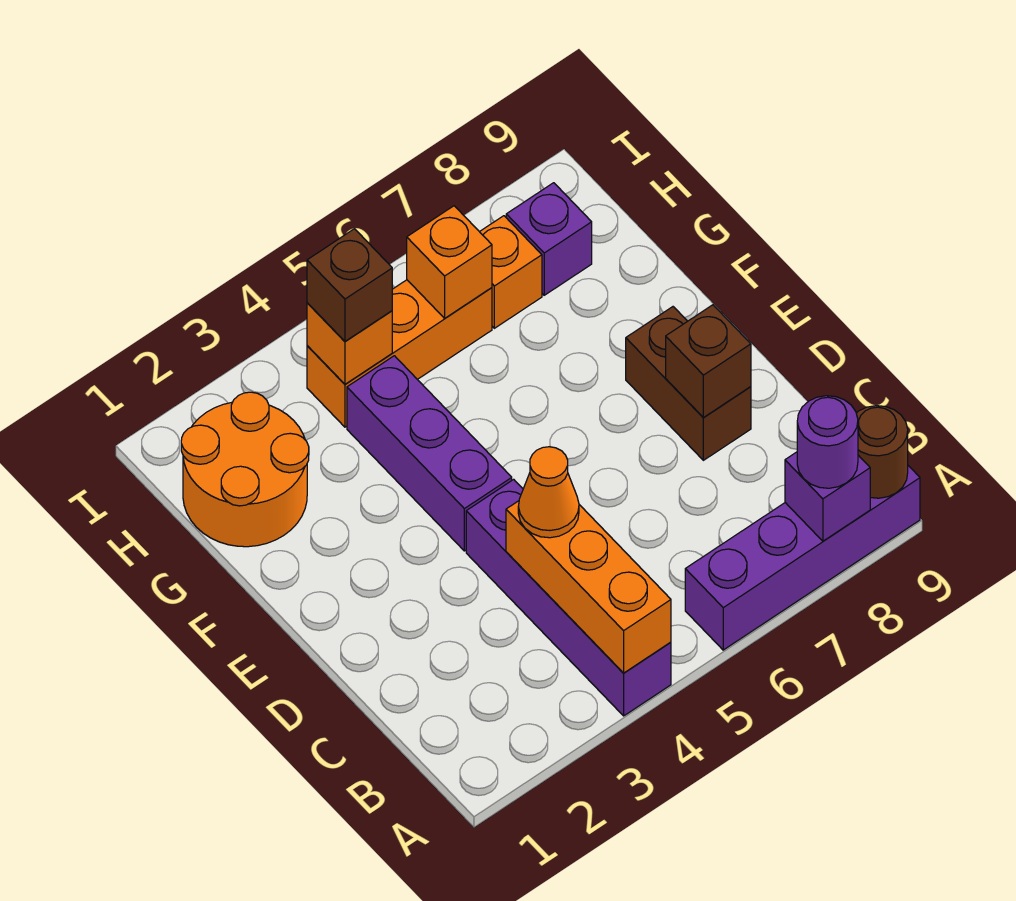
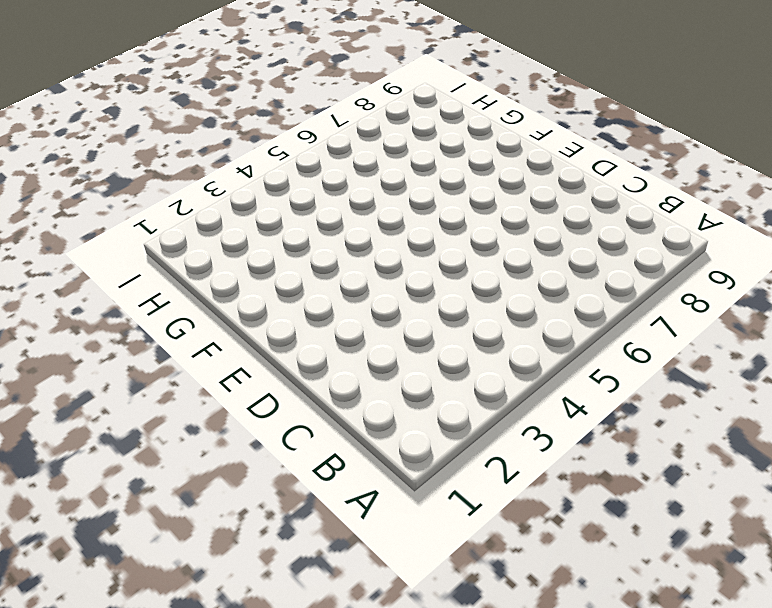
none -> purple brick A4:D4 level 1
none -> purple brick A6:A9 level 1
none -> brown brick D8:E8 level 1

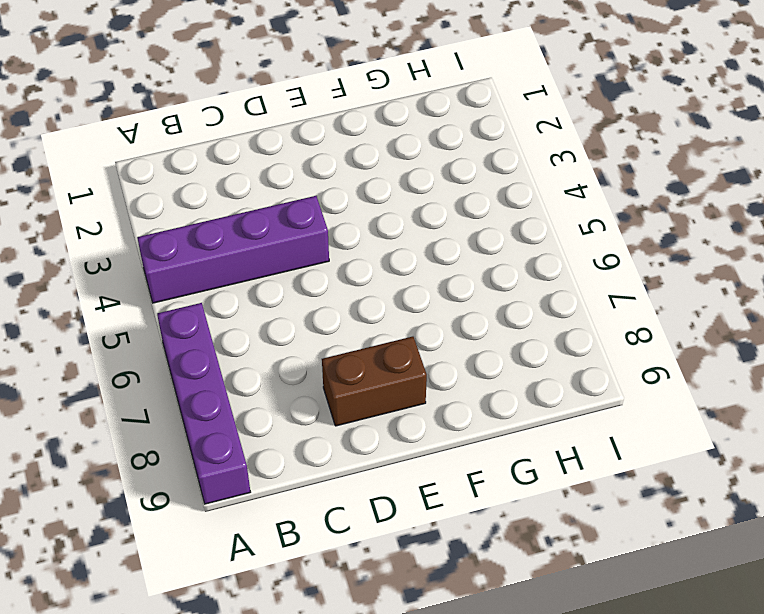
none -> purple brick E4:G4 level 1
none -> orange round brick G1:H2 level 1
none -> orange brick H4:H6 level 1

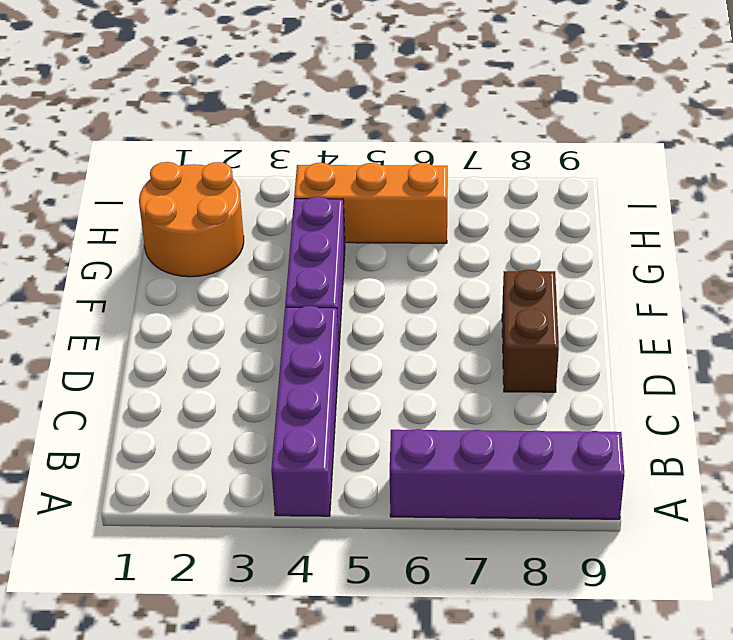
none -> orange brick H7 level 1
none -> purple brick H8 level 1
none -> orange brick A4:C4 level 2

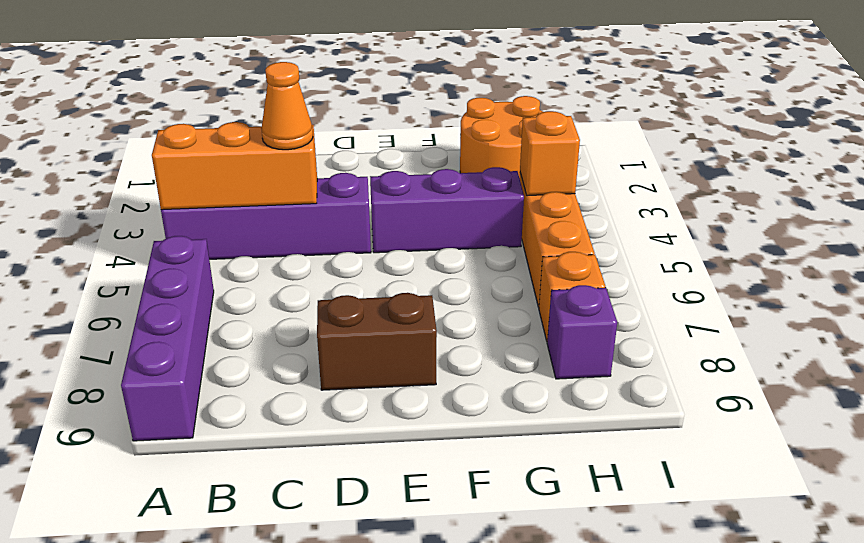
none -> purple brick A8 level 2
none -> brown round brick A9 level 2
none -> brown brick D8 level 2

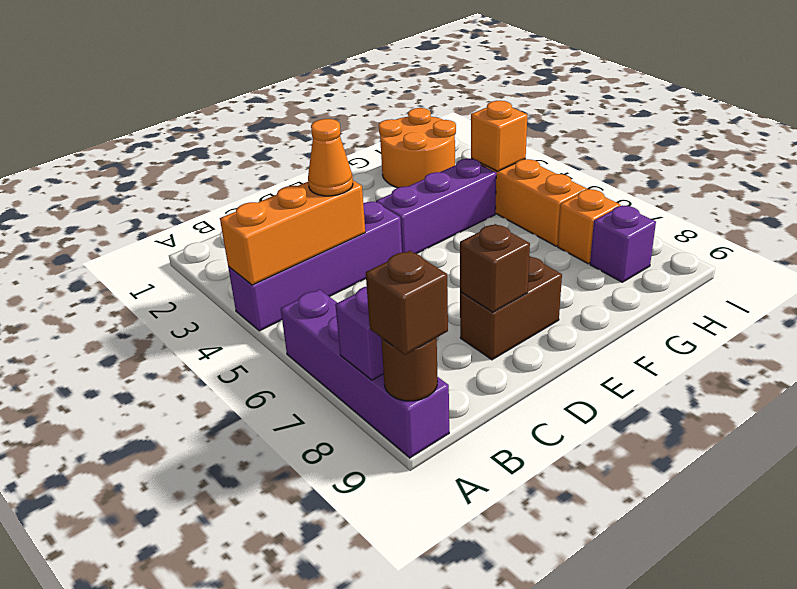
brown brick A9 level 3 -> brown brick H4 level 3
none -> orange brick H6 level 2
none -> purple round brick A8 level 3

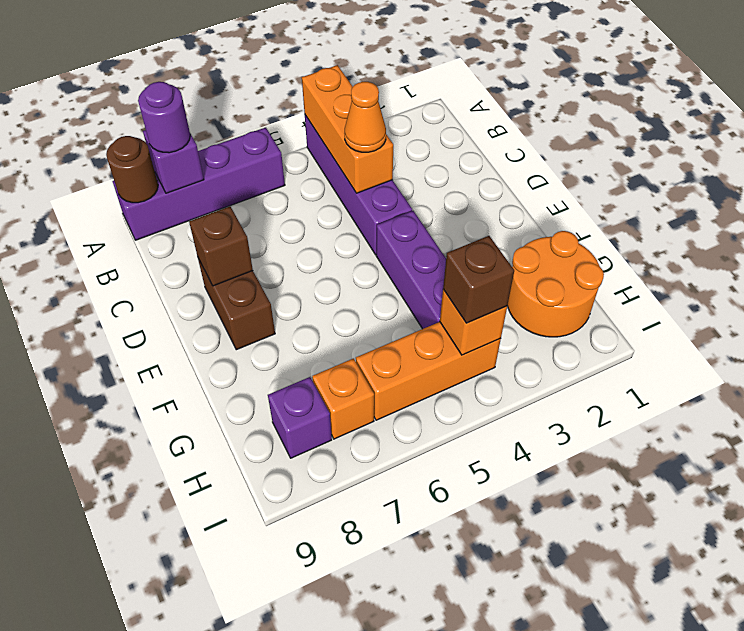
none -> orange brick H6 level 2

